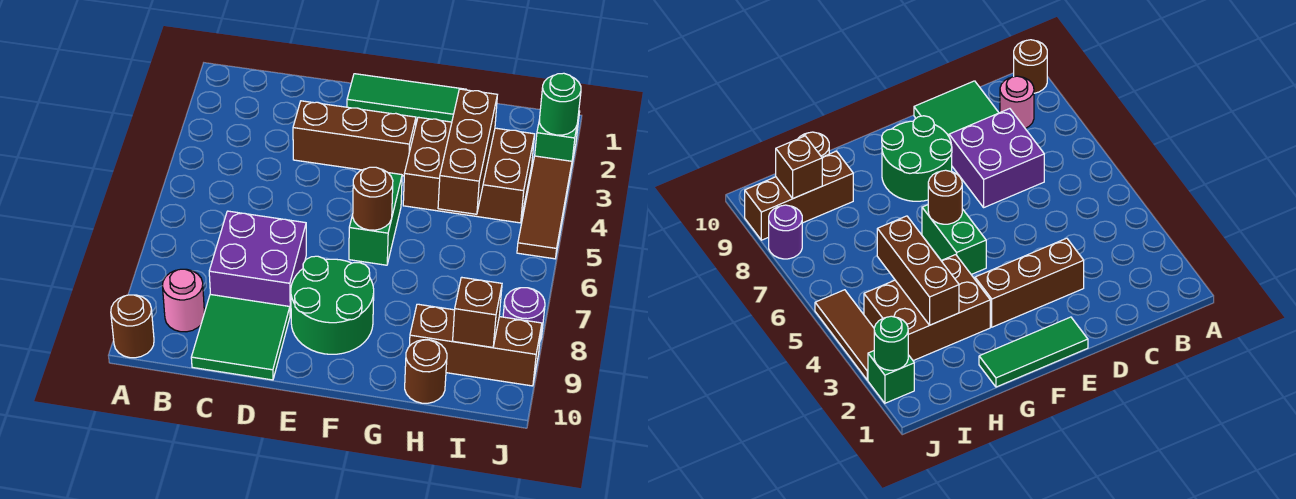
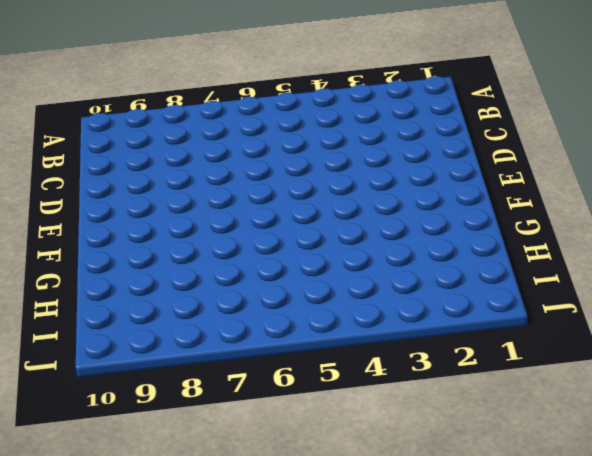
none -> brown round brick A10 level 1
none -> pink round brick B9 level 1
none -> purple brick C7:D8 level 1

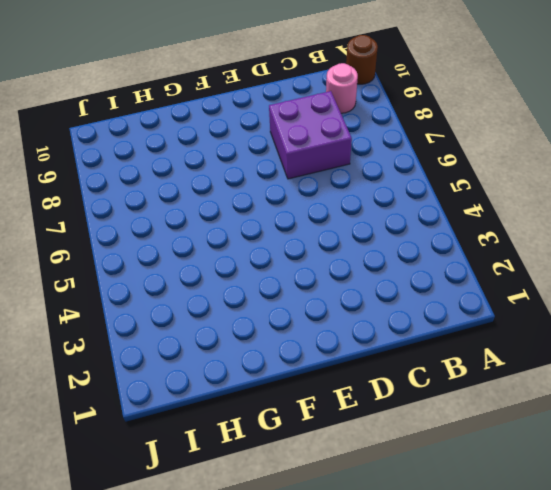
none -> green tile C9:D10 level 1
none -> brown brick D3:F3 level 1
none -> green tile E1:G1 level 1

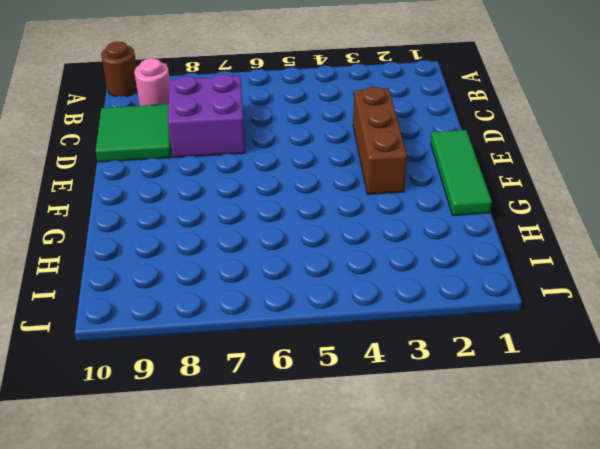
none -> green round brick E8:F9 level 1
none -> green brick F5:F6 level 1
none -> brown brick G3:I4 level 1

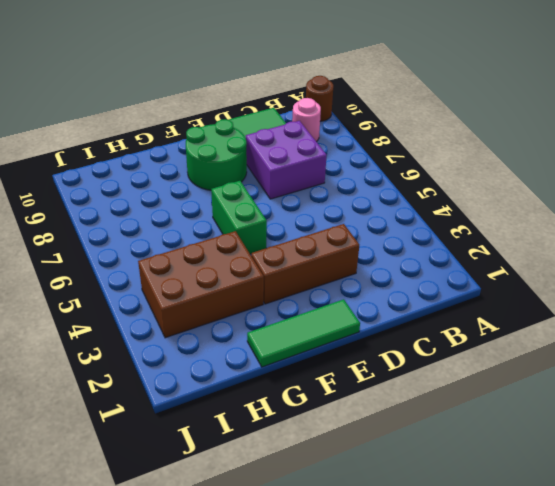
none -> brown brick H9:J9 level 1
none -> brown round brick H10 level 1
none -> green brick J2 level 1

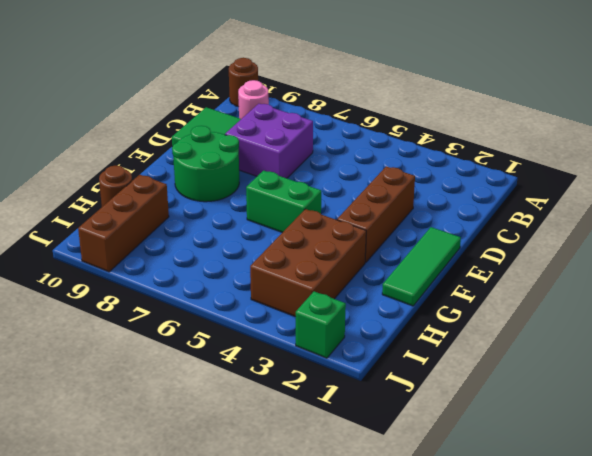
none -> brown tile J3:J5 level 1
none -> purple round brick J8 level 1
none -> brown round brick F6 level 2

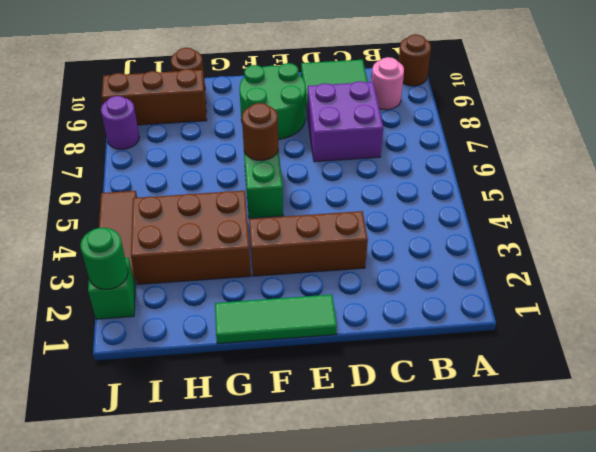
none -> brown brick H3:H5 level 2
none -> brown brick I9 level 2

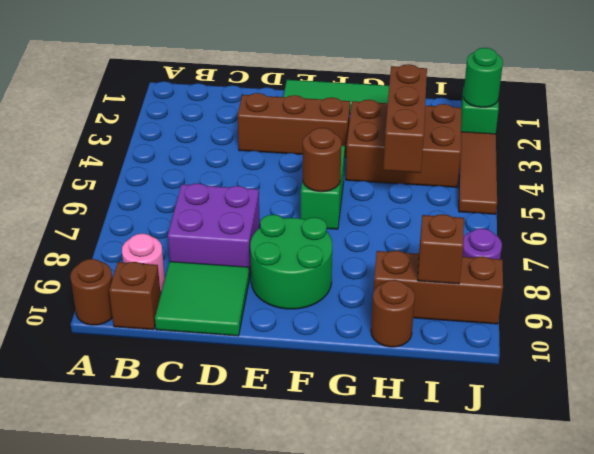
brown brick B10 level 1 -> none

